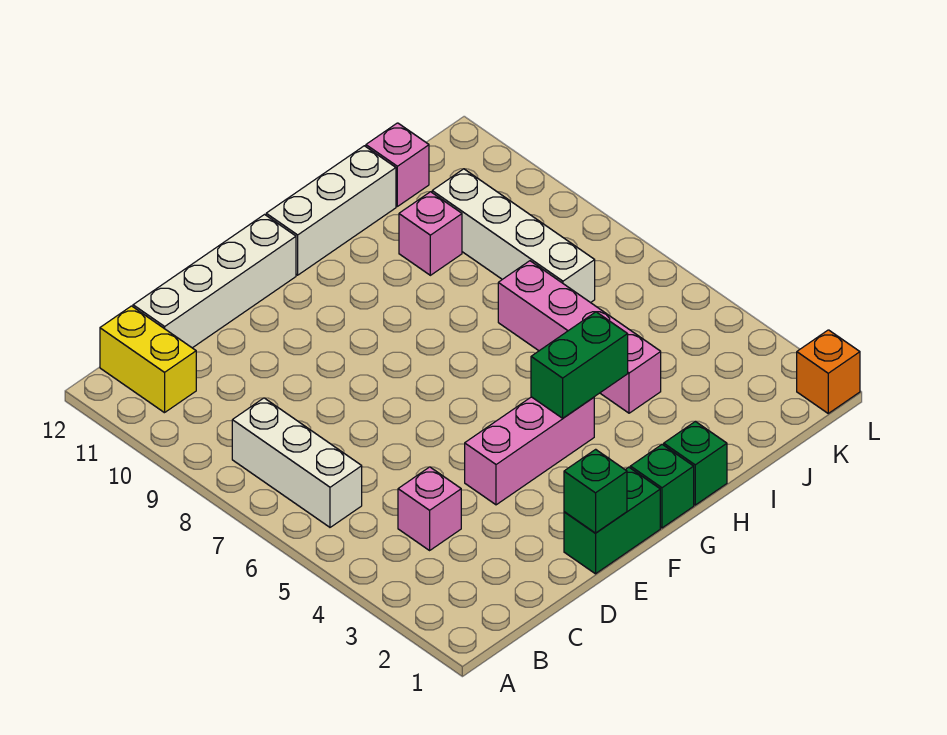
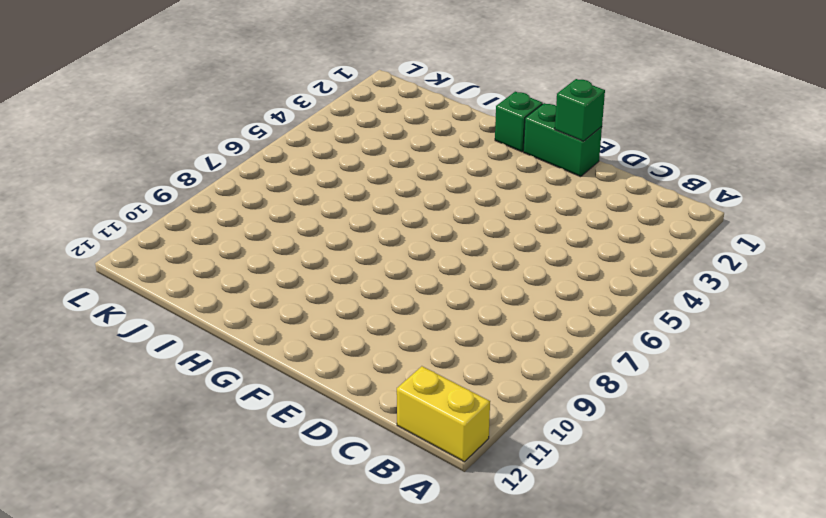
yellow brick A12:B12 level 1 -> yellow brick B11:B12 level 1
none -> white brick B6:B8 level 1
none -> pink brick C4 level 1
none -> white brick C12:F12 level 1

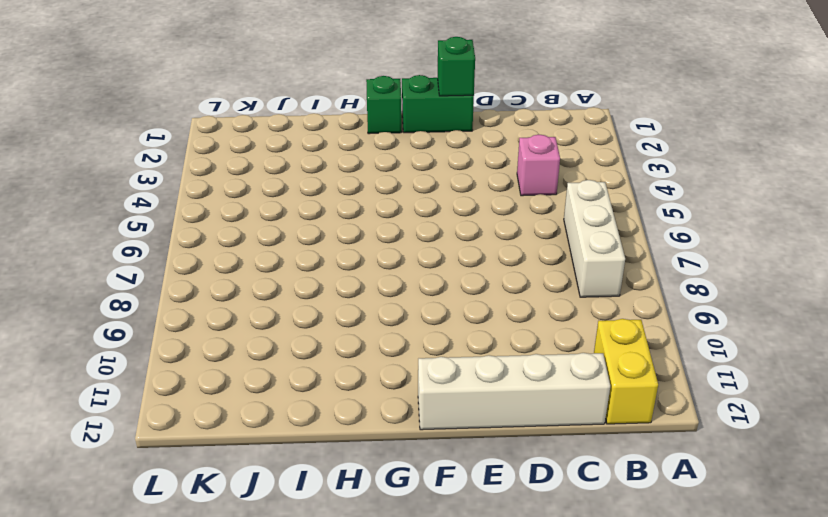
none -> pink brick E4:G4 level 1
none -> white brick G12:I12 level 1
none -> green brick H1 level 1

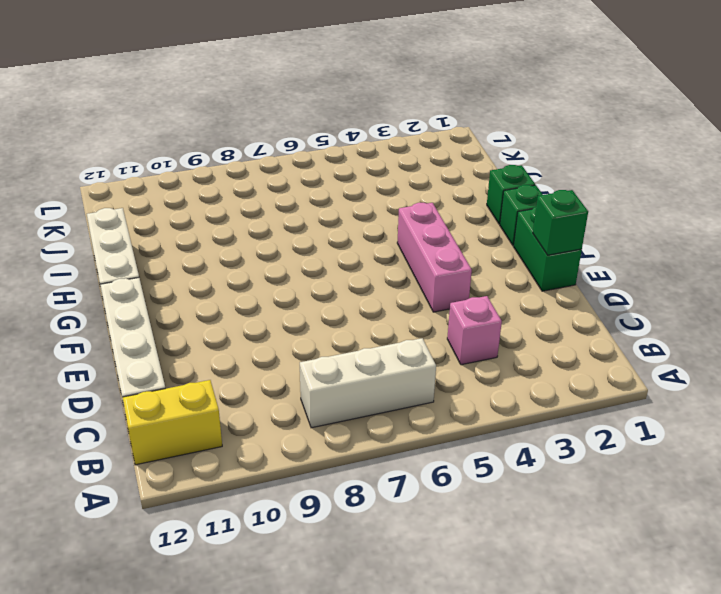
none -> pink brick I4:I7 level 1
none -> pink brick I10 level 1
none -> white brick J7:J10 level 1

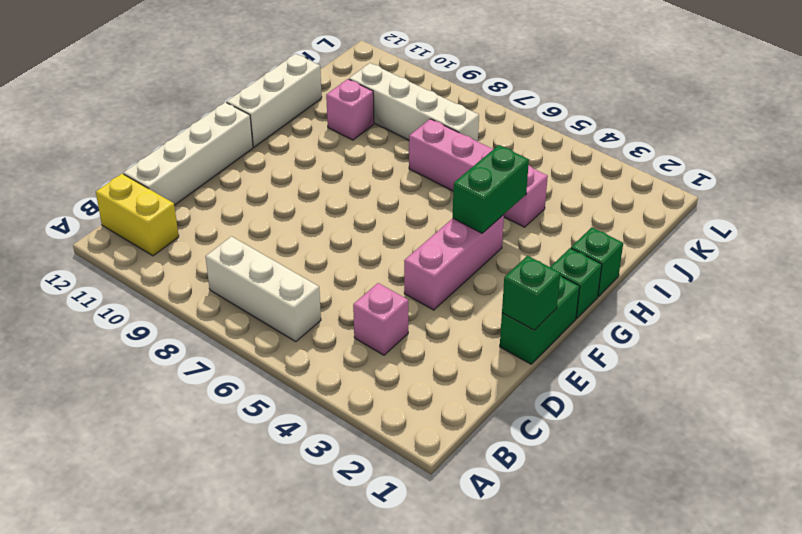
none -> pink brick J12 level 1
none -> orange brick L1 level 1

